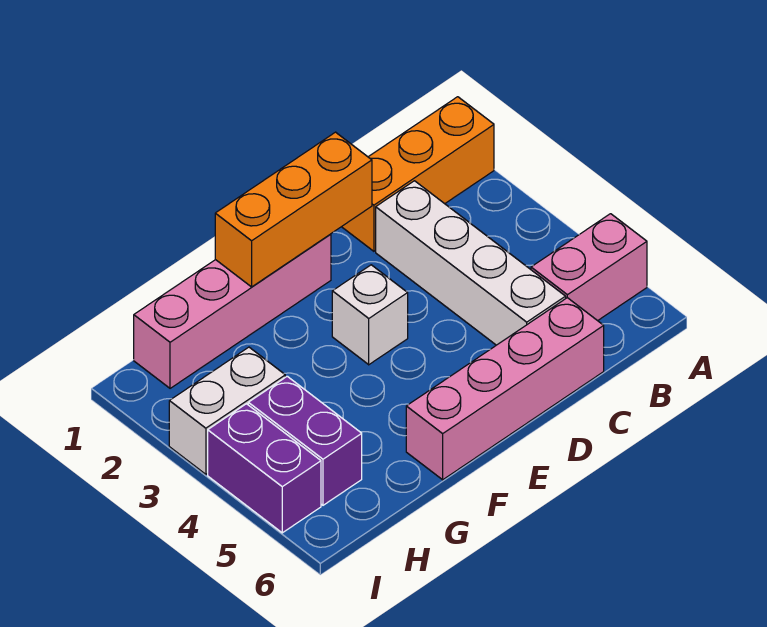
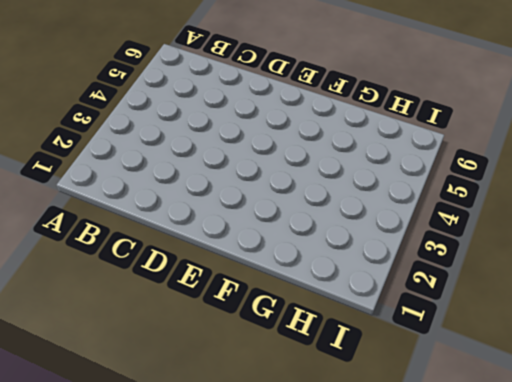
none -> orange brick A1:C1 level 1
none -> pink brick A5:B5 level 1

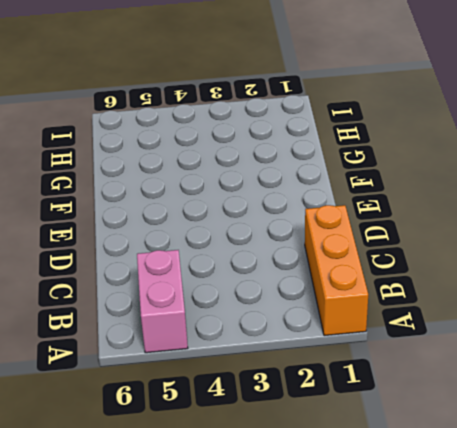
none -> white brick C2:C5 level 1
none -> pink brick C6:F6 level 1

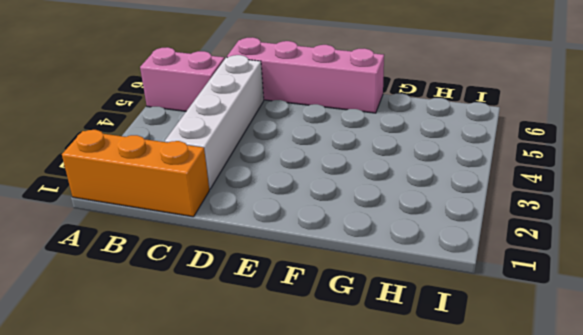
none -> pink brick E1:H1 level 1
none -> white brick E3 level 1

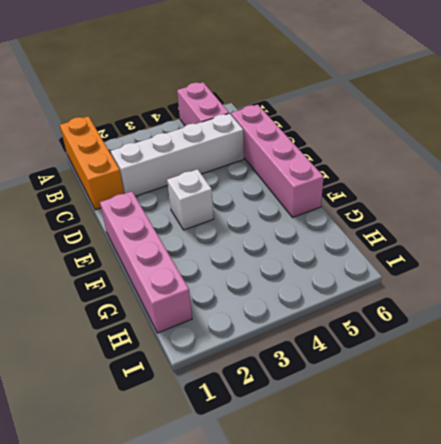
none -> white brick H3:I3 level 1
none -> purple brick H4:H5 level 1

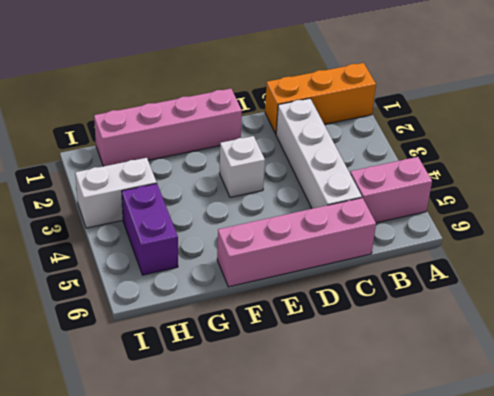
none -> purple brick I4:I5 level 1
none -> orange brick D1:F1 level 2

